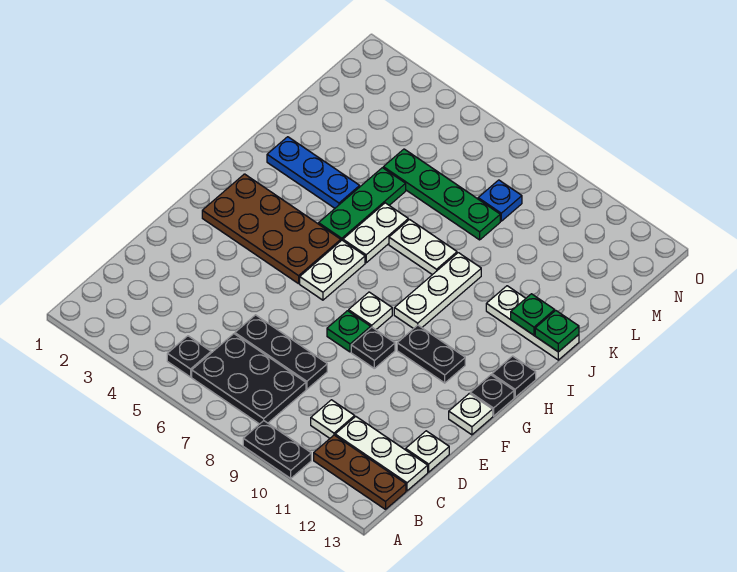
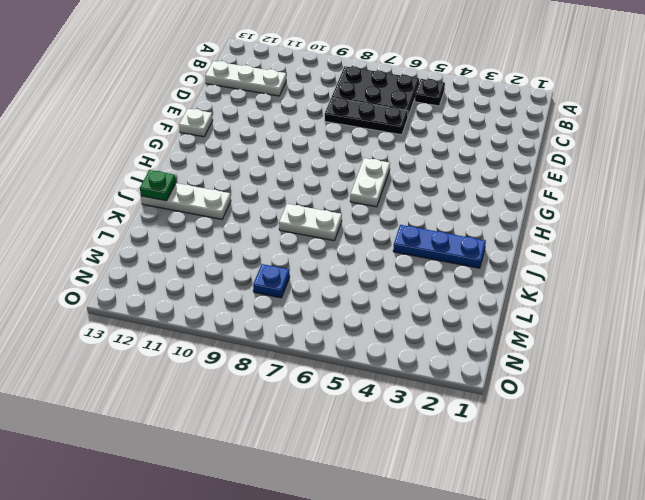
none -> black plate A9:A10 level 1
none -> brown plate B11:B13 level 1
none -> white plate C10 level 1

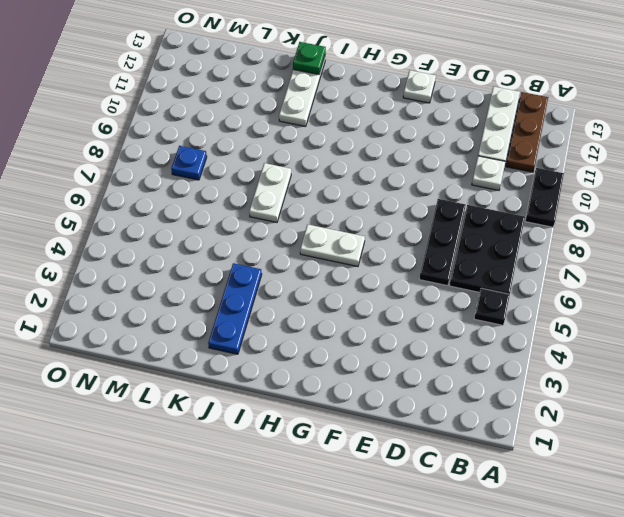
none -> white plate D13 level 1
none -> green plate F8 level 1
none -> black plate F9 level 1

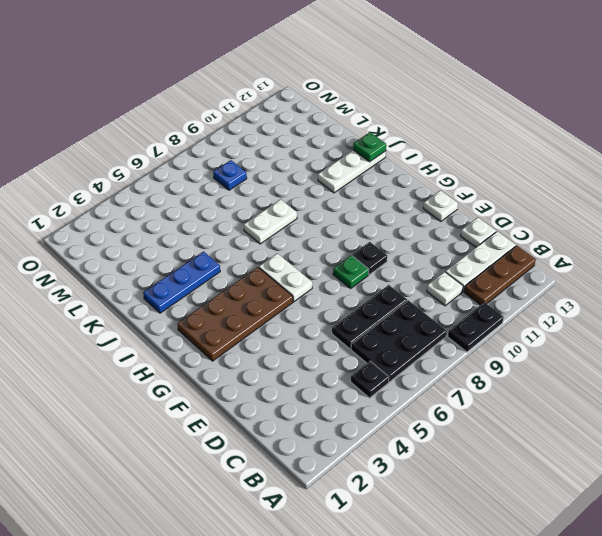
none -> white plate G8 level 1
none -> black plate G10:G11 level 1
none -> black plate G13 level 1

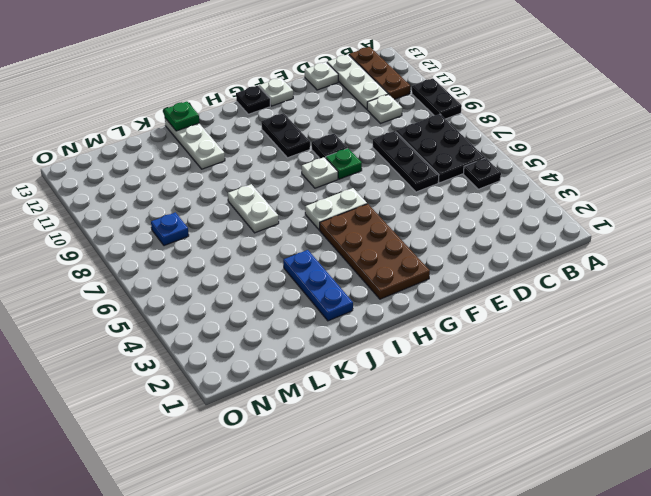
none -> white plate H9:J9 level 1
none -> black plate H13 level 1
none -> green plate I5:K5 level 1

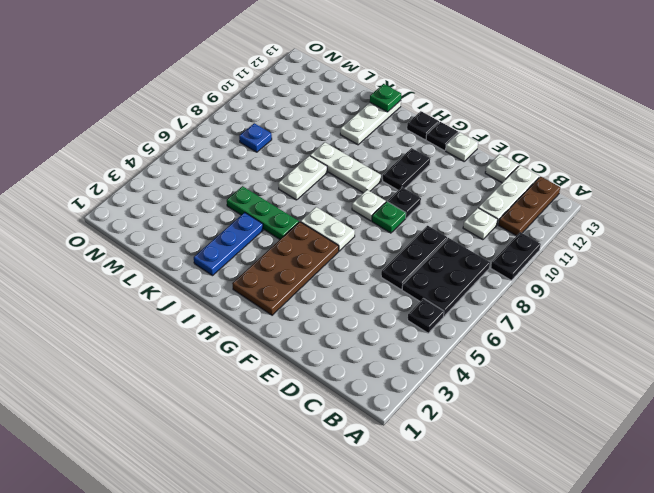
none -> white plate I6:J6 level 1
none -> green plate L5:L8 level 1
none -> green plate J12 level 2

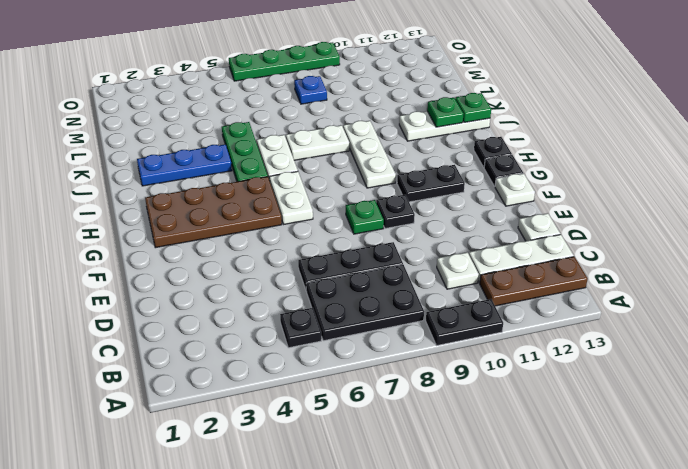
green plate O6:O9 level 1 -> green plate L5:L8 level 1
none -> white plate G8 level 1

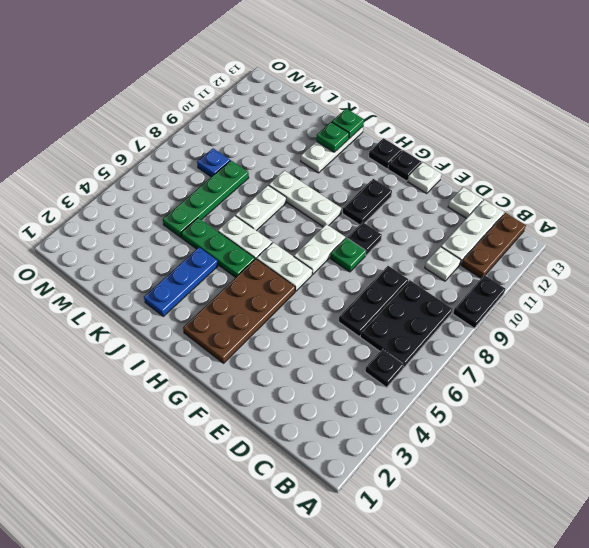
white plate G7:G8 level 1 -> white plate G8 level 1

